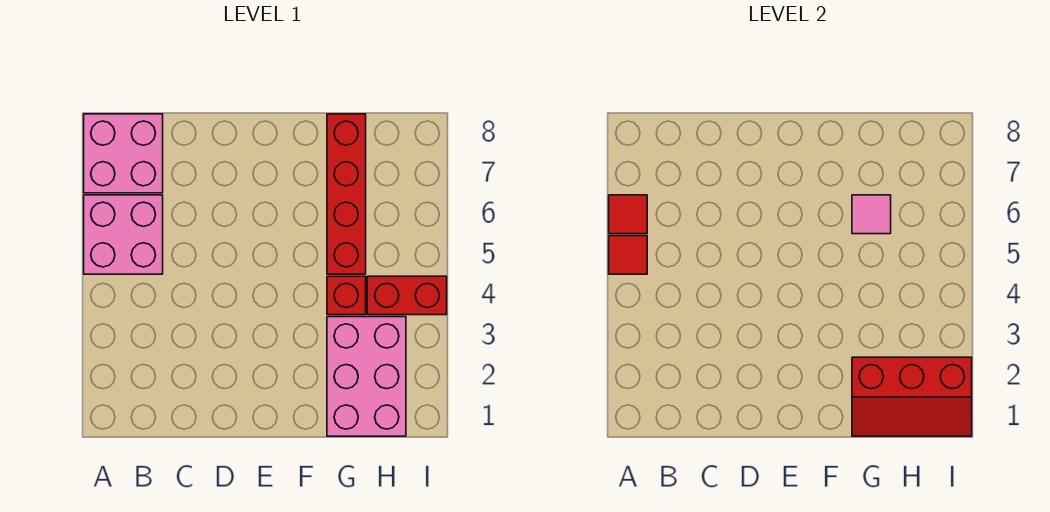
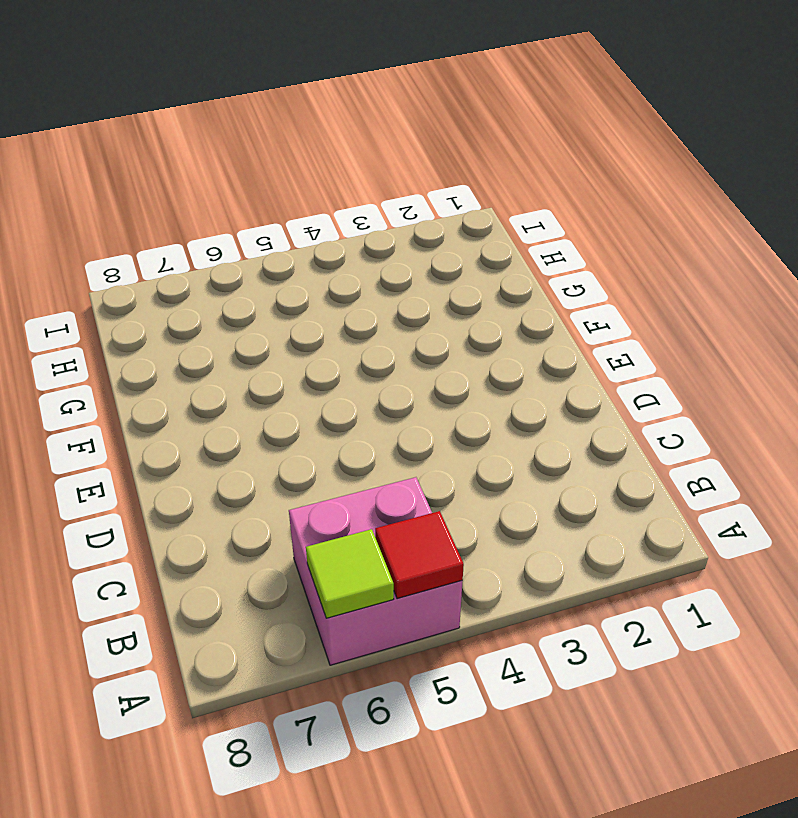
lime tile A6 level 2 -> red tile A6 level 2
none -> pink brick A7:B8 level 1
none -> pink brick G1:H3 level 1

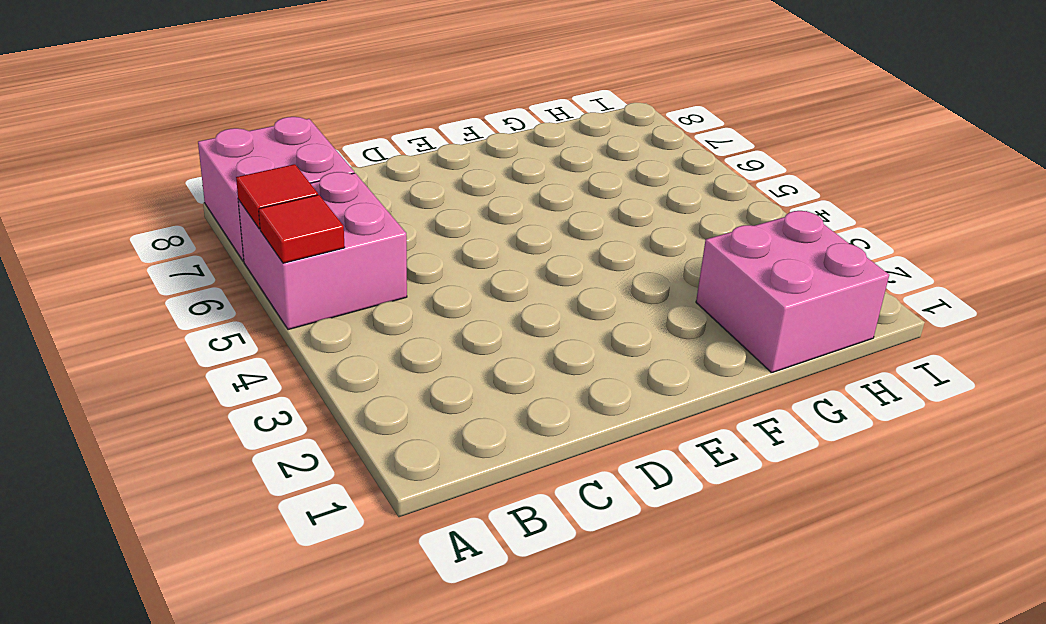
pink brick G1:H2 level 1 -> pink brick G1:H3 level 1
none -> red brick G4 level 1
none -> red brick G5:G8 level 1

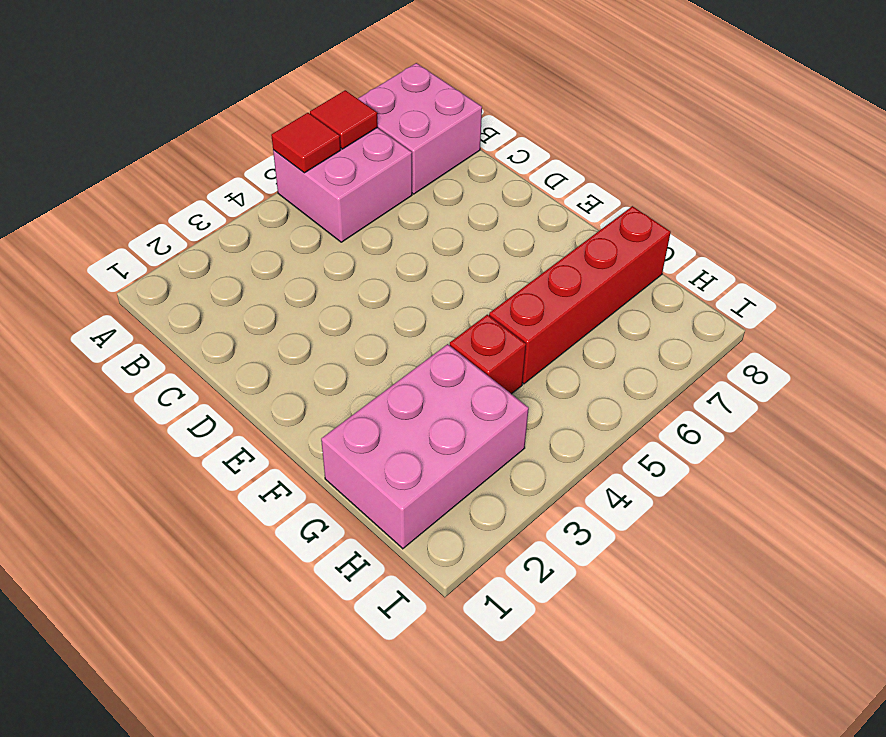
none -> red brick H4:I4 level 1
none -> red slope G1:I2 level 2 top 2

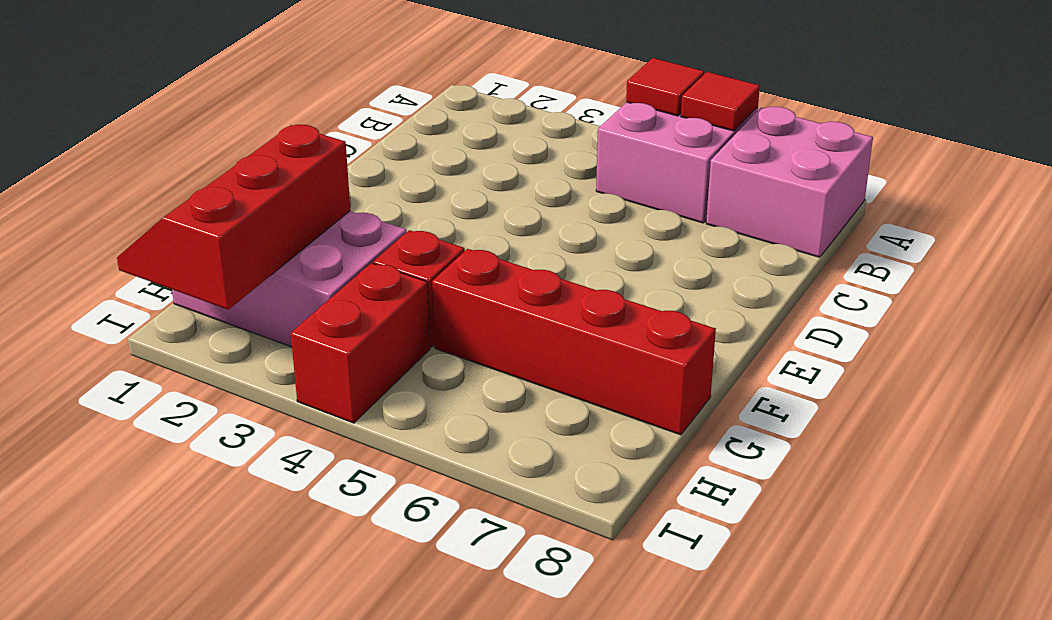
none -> pink tile G6 level 2

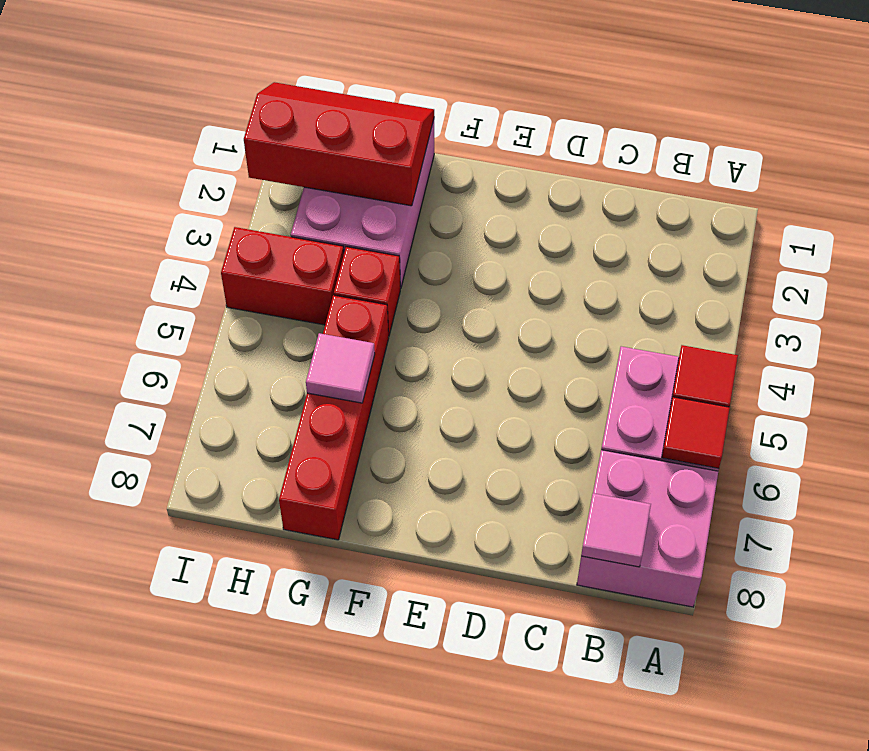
pink tile B8 level 2 -> none

